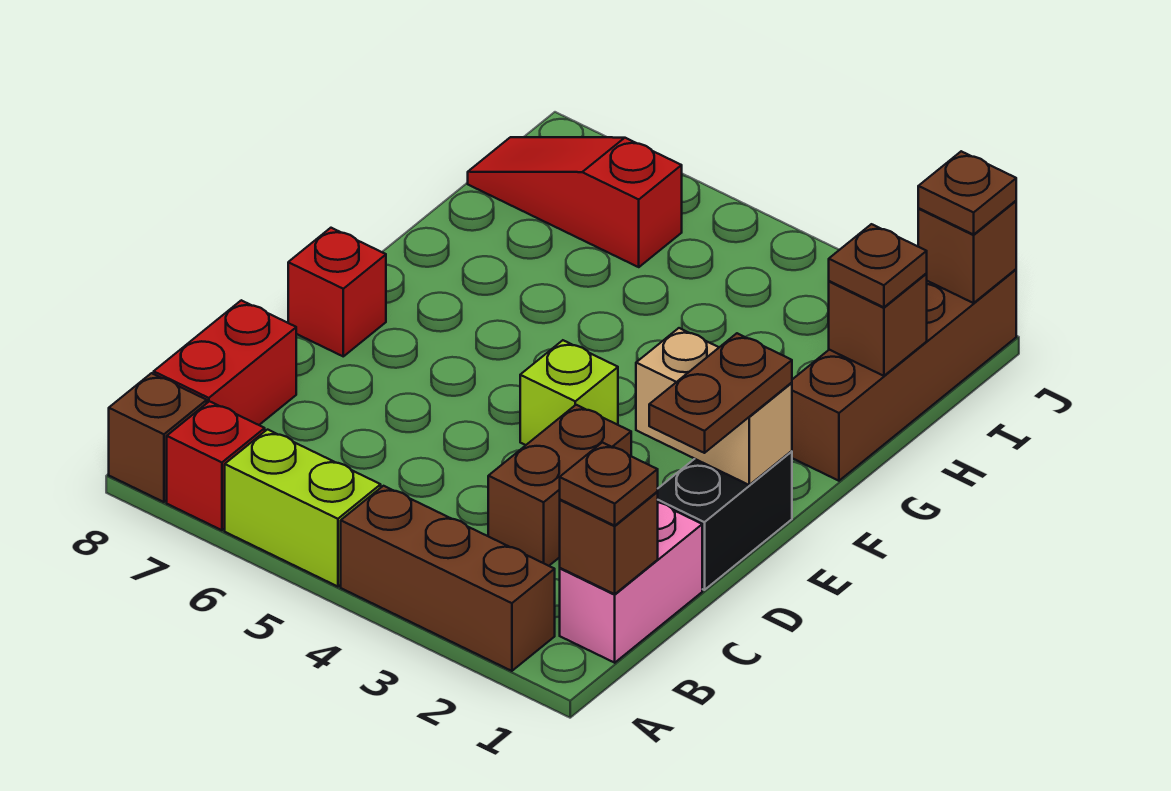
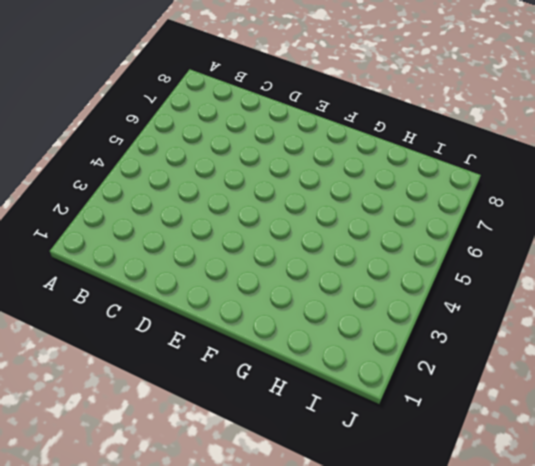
none -> brown brick A2:A4 level 1
none -> lime brick A5:A6 level 1
none -> red brick A7 level 1

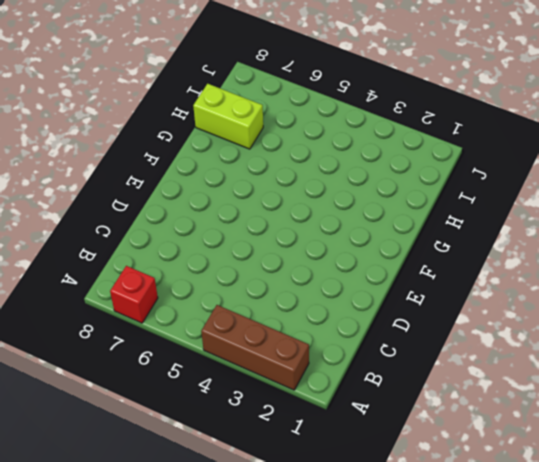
lime brick H7:H8 level 1 -> lime brick A5:A6 level 1
none -> brown brick A8 level 1
none -> pink brick B1:C1 level 1
none -> red brick B8:C8 level 1

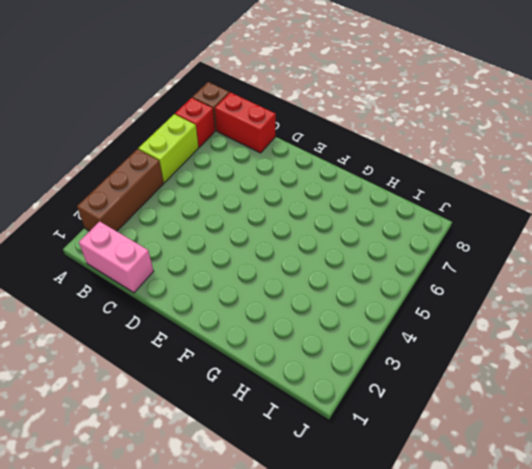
none -> brown brick C3:D3 level 1
none -> black brick D1:E1 level 1
none -> lime brick E4 level 1

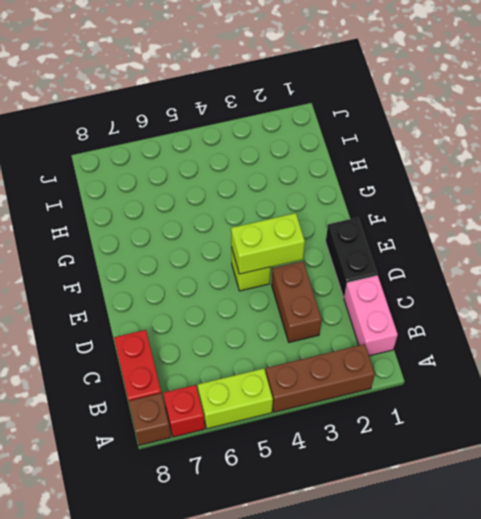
lime brick E3:E4 level 2 -> none
none -> red brick E8 level 1
none -> brown brick G1:J1 level 1
none -> red slope I6:I8 level 1 top 6

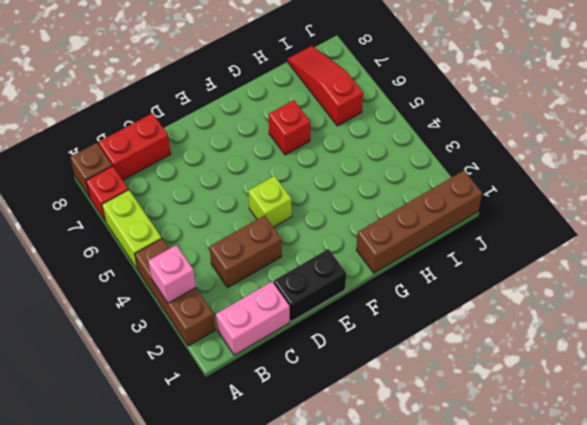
pink brick A3 level 2 -> none
red brick G6 level 1 -> red brick E8 level 1
none -> brown brick B1 level 2
none -> tan brick E1:E2 level 2
none -> brown brick H1 level 2

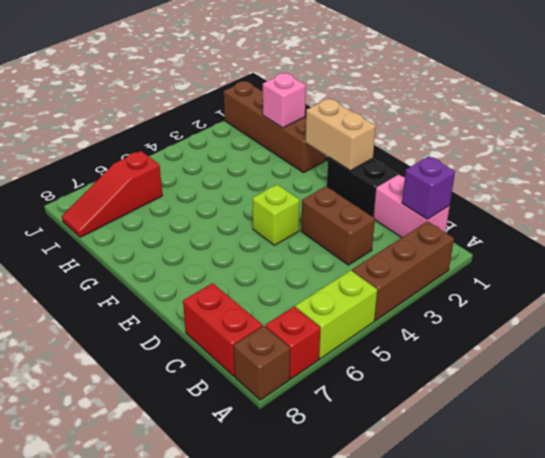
purple brick B1 level 2 -> brown brick B1 level 2
tan brick E1:F1 level 2 -> tan brick E1:E2 level 2
pink brick H1 level 2 -> brown brick H1 level 2
none -> red brick E8 level 1
none -> brown brick J1 level 2
none -> brown plate B1 level 3

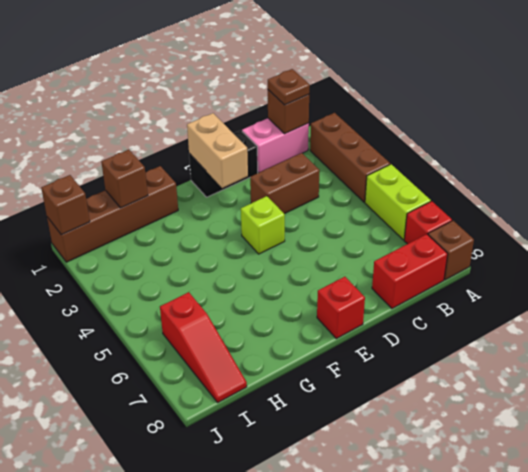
none -> brown plate D1:E1 level 3
none -> brown plate H1 level 3
none -> brown plate J1 level 3

